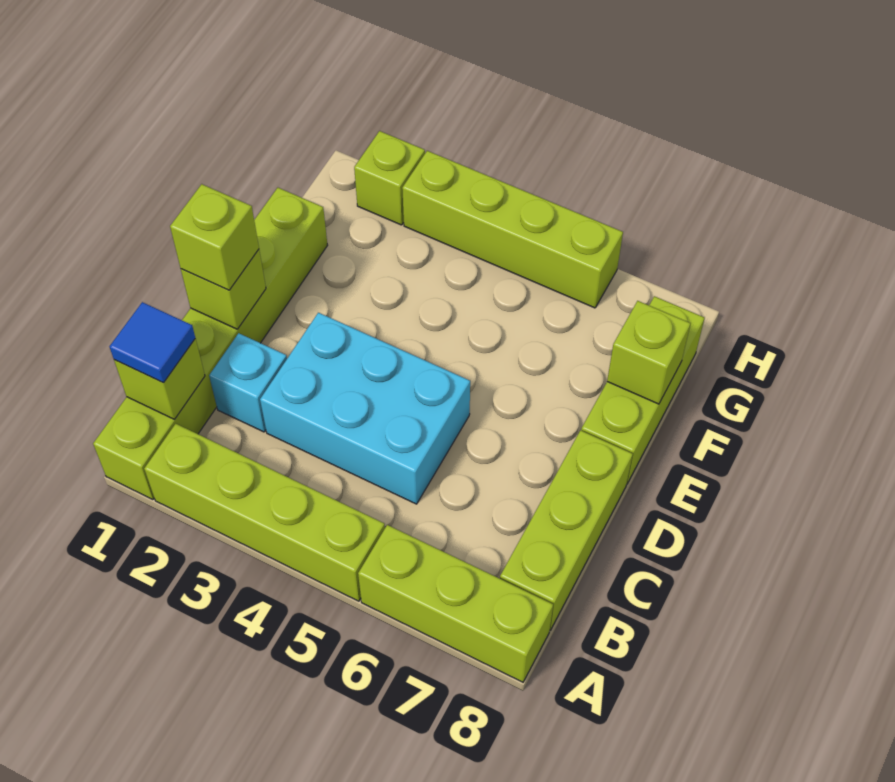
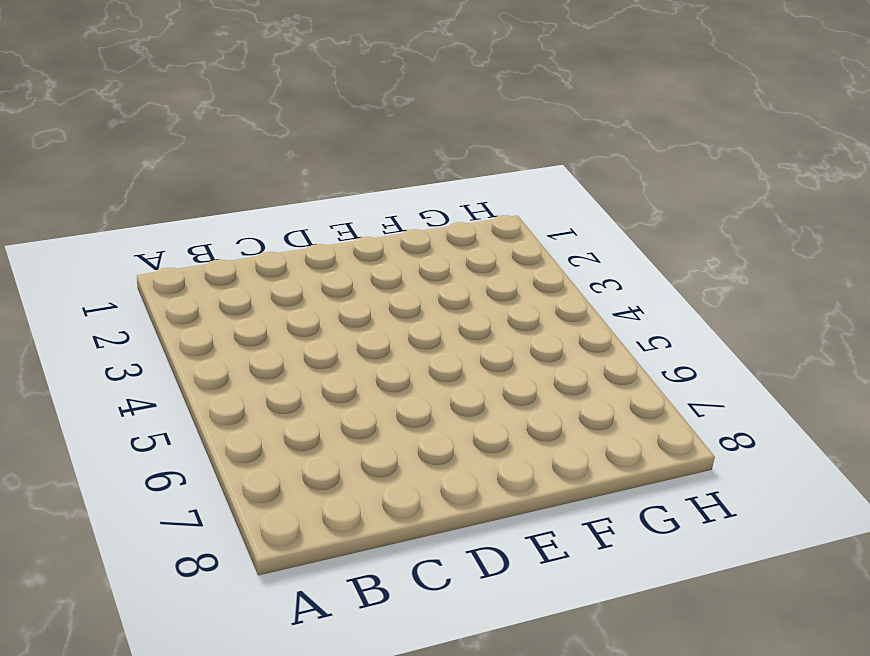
none -> lime brick A1:F1 level 1
none -> lime brick A2:A5 level 1
none -> lime brick A6:A8 level 1

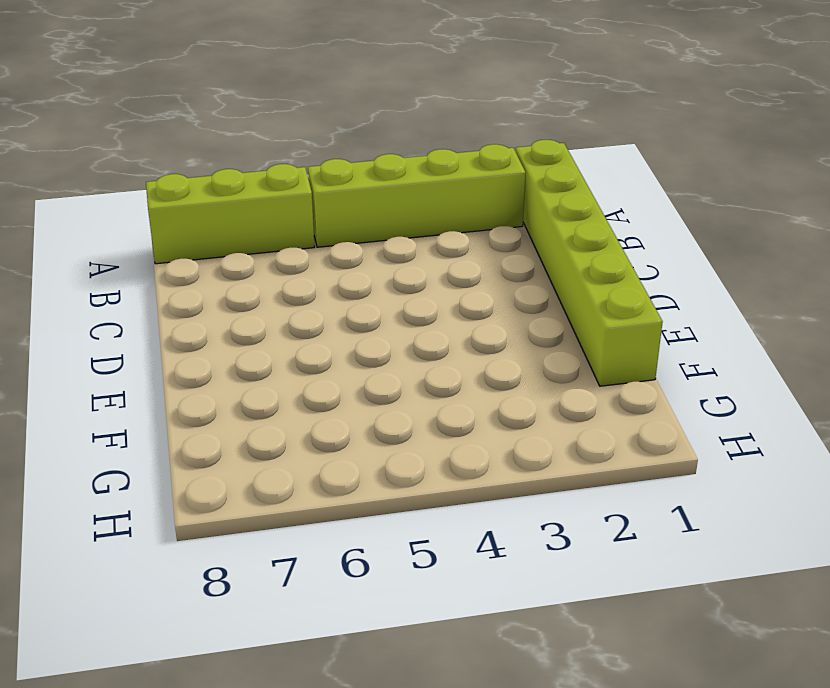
none -> lime brick B8:D8 level 1
none -> cyan brick C2 level 1
none -> cyan brick C3:D5 level 1

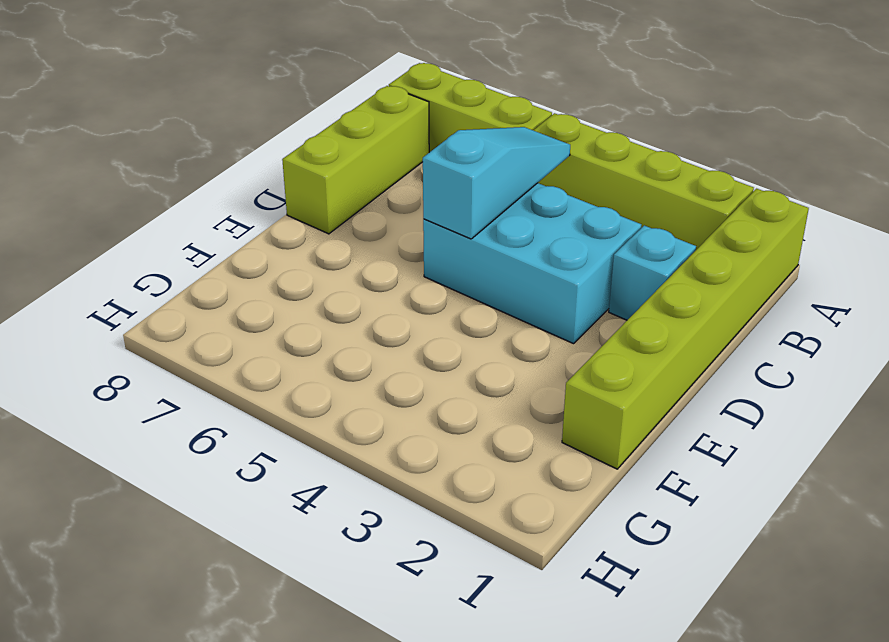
cyan slope B5:D5 level 2 top D -> none
none -> lime brick E8:G8 level 1
none -> lime brick H2 level 1
none -> lime brick H3:H6 level 1

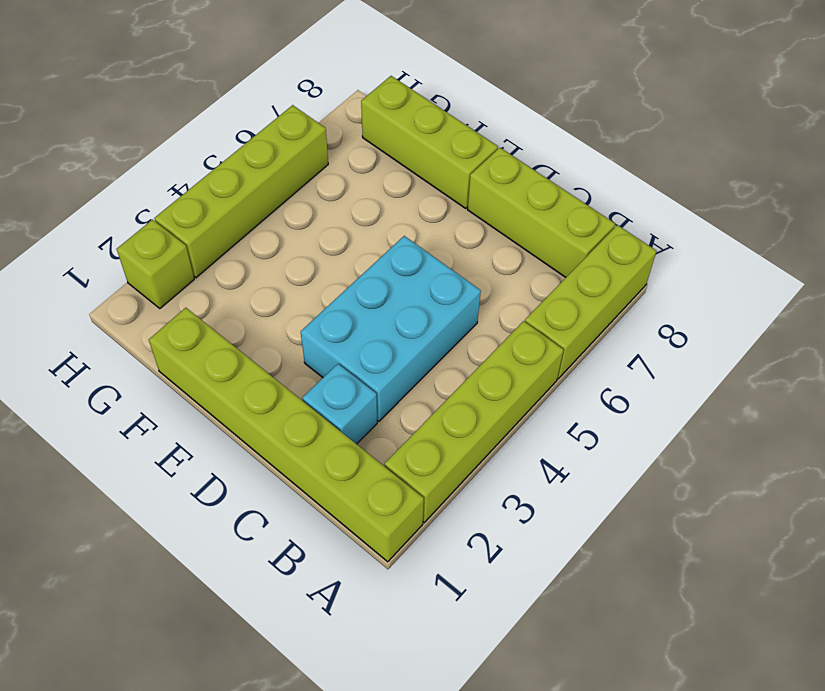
none -> lime brick B1 level 2
none -> lime brick D1 level 2
none -> lime brick F8 level 2

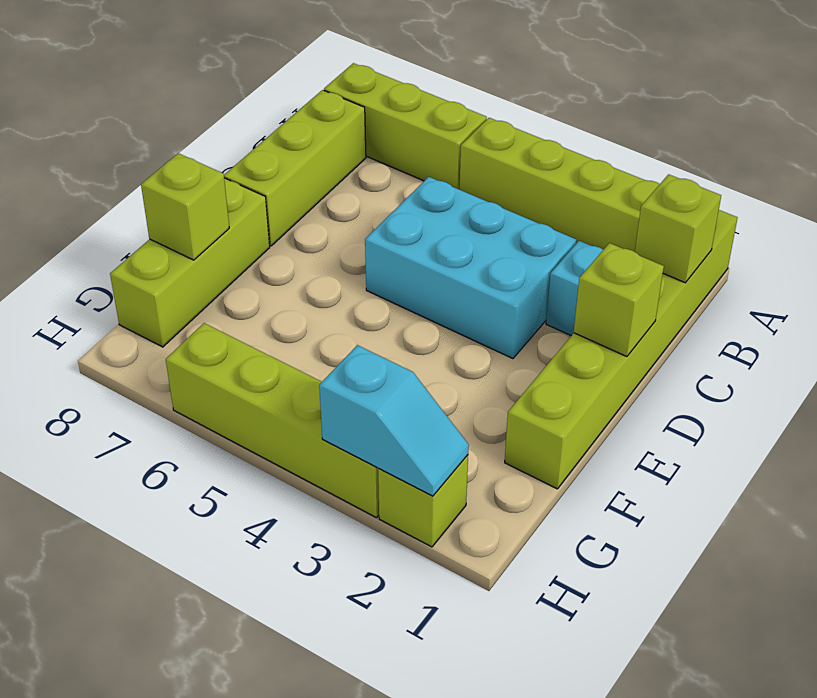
cyan slope H2:H3 level 2 top 3 -> none
none -> blue tile B1 level 3
none -> lime brick D1 level 3

